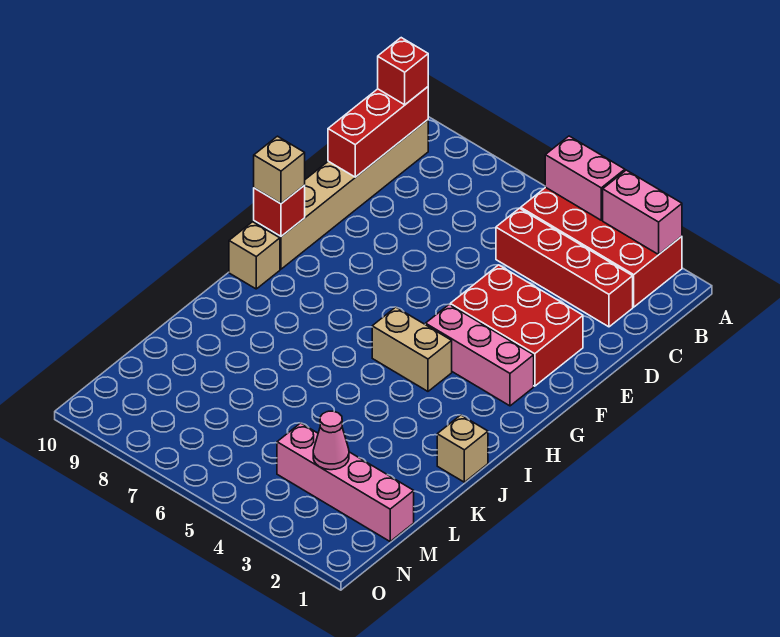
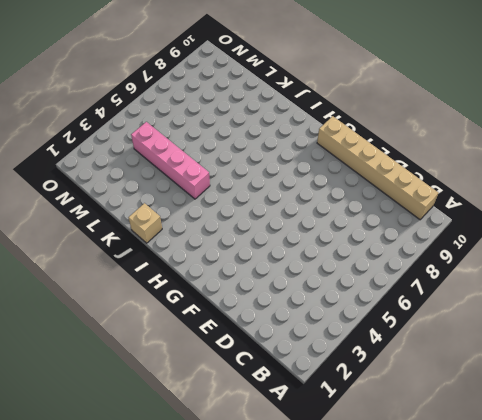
pink brick J4:M4 level 1 -> pink brick M1:M4 level 1
none -> red brick A2:B5 level 1
none -> red brick C2:C5 level 1
none -> red brick E2:F4 level 1

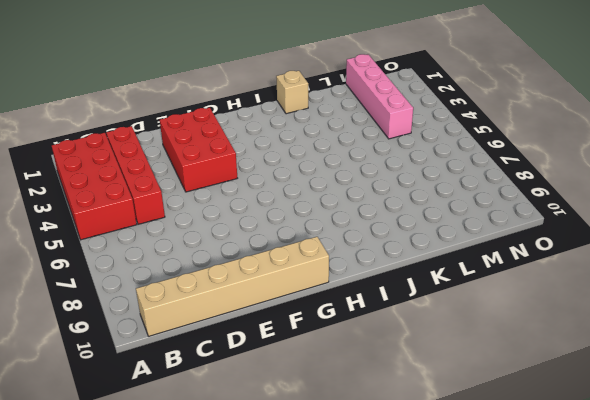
none -> pink brick G2:G4 level 1
none -> tan brick H4:H5 level 1
none -> tan brick H10 level 1

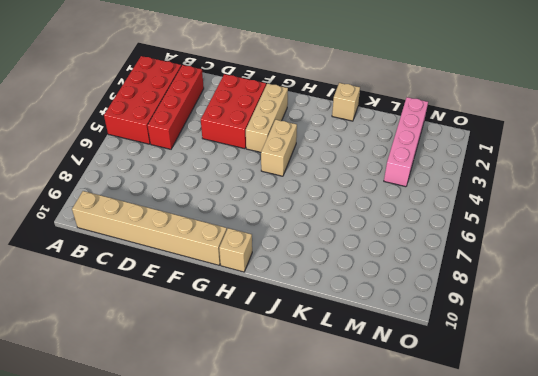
tan brick G2:G4 level 1 -> pink brick G2:G4 level 1
none -> pink brick A2:A3 level 2
none -> pink brick A4:A5 level 2
none -> red brick B10:D10 level 2

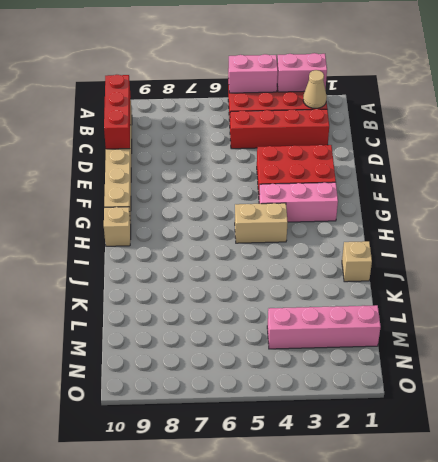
tan cone B2 level 2 -> none
none -> red brick G10 level 2
none -> pink cone M3 level 2
none -> red brick B10 level 3

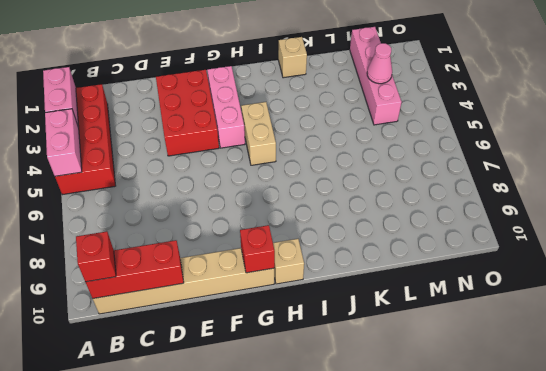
none -> red brick C2:C5 level 1
none -> tan brick G10 level 3

